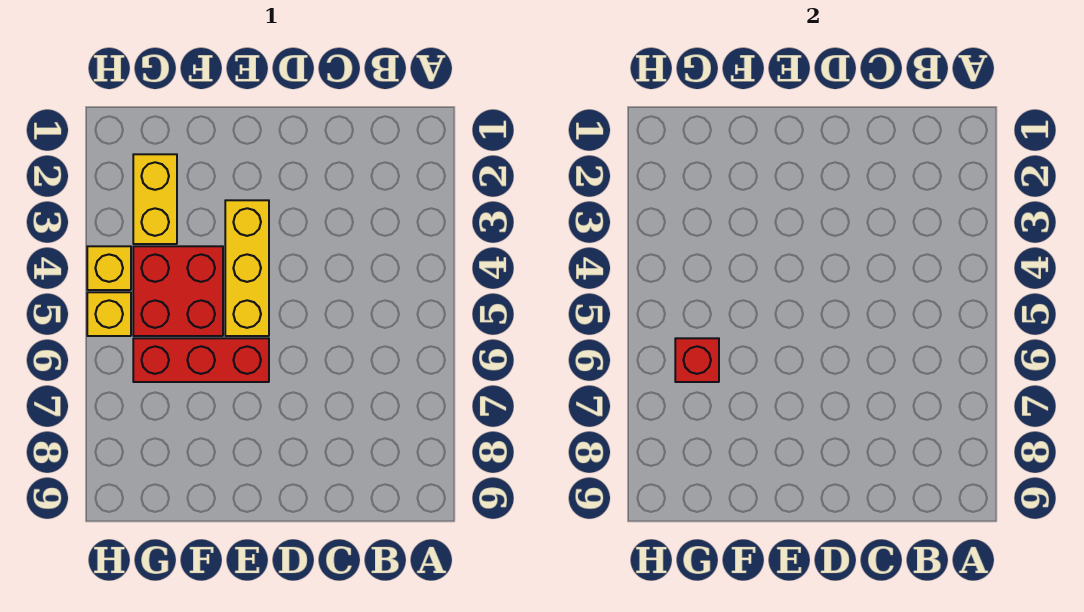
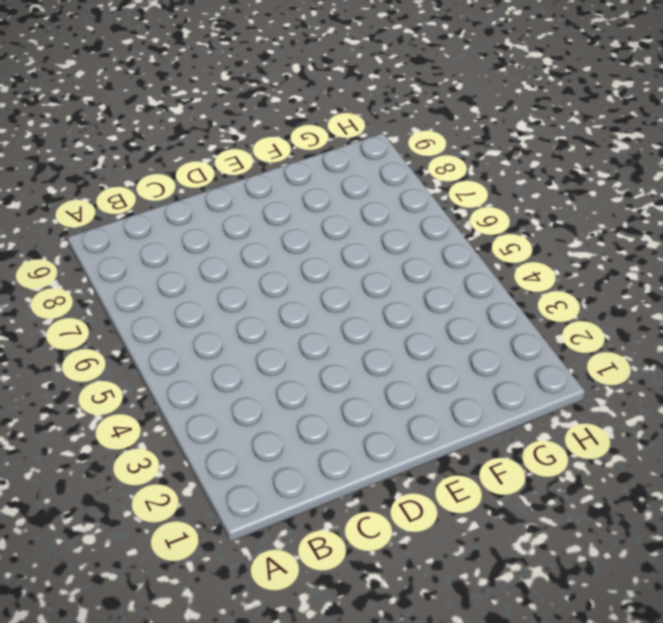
none -> yellow brick E3:E5 level 1
none -> red brick E6:G6 level 1

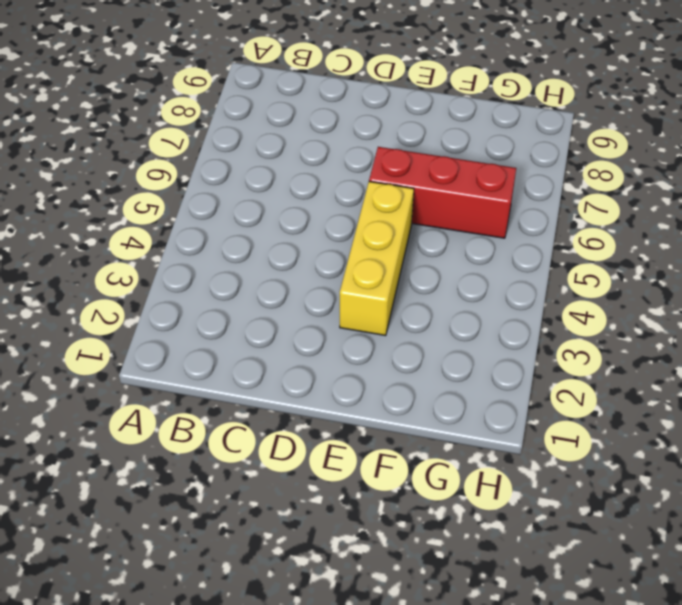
none -> red brick F4:G5 level 1
none -> yellow brick G2:G3 level 1

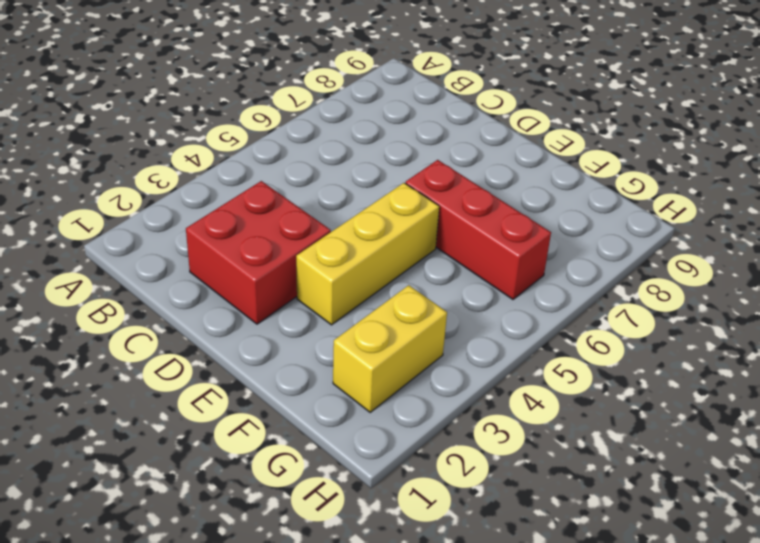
red brick C2:D3 level 1 -> red brick F4:G5 level 1
none -> yellow brick H4 level 1
none -> yellow brick H5 level 1

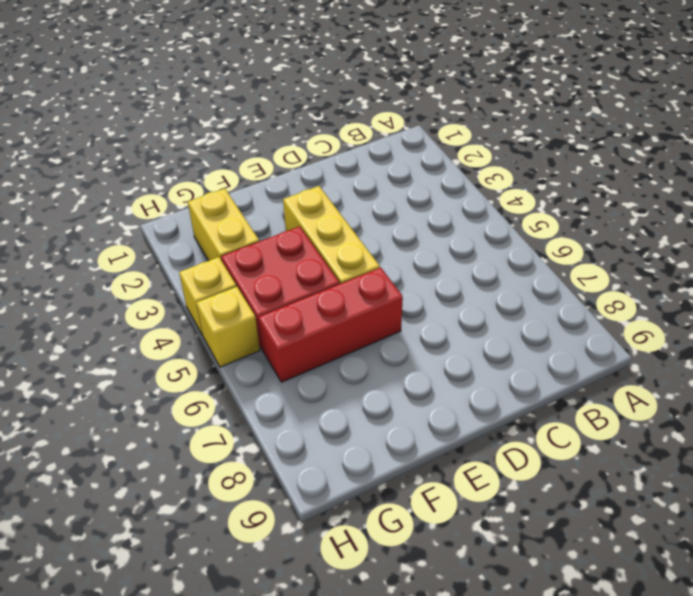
none -> red brick G6 level 2

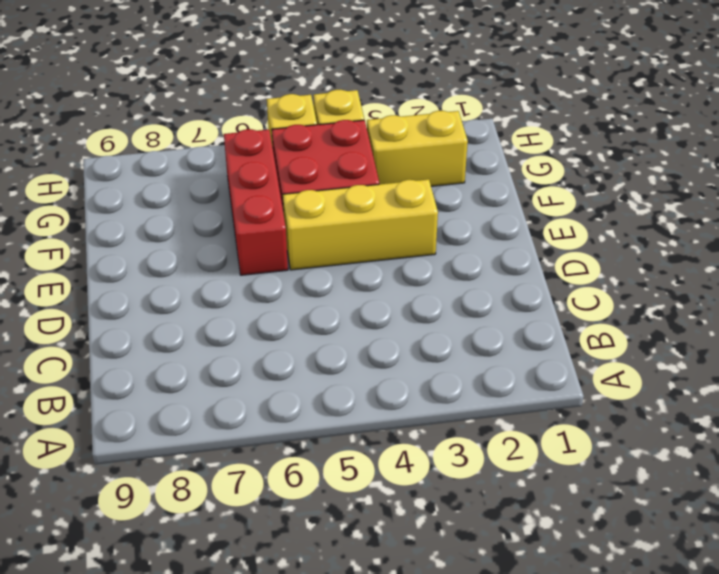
none -> red brick G6 level 2

